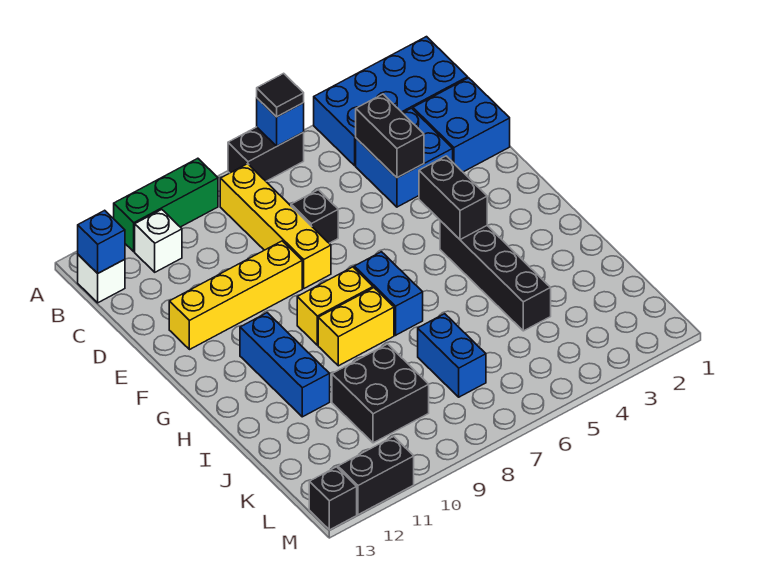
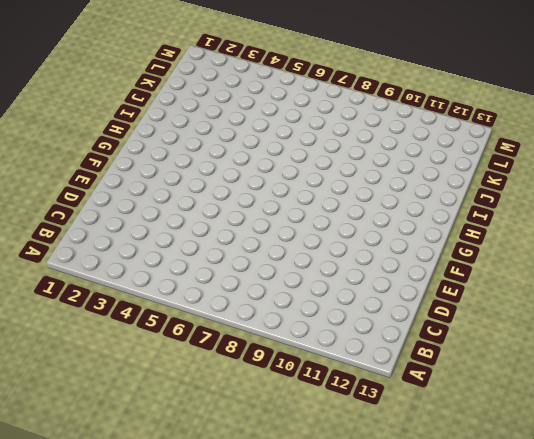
none -> blue brick A1:B4 level 1
none -> black brick A6:A7 level 1
none -> green brick A9:A11 level 1

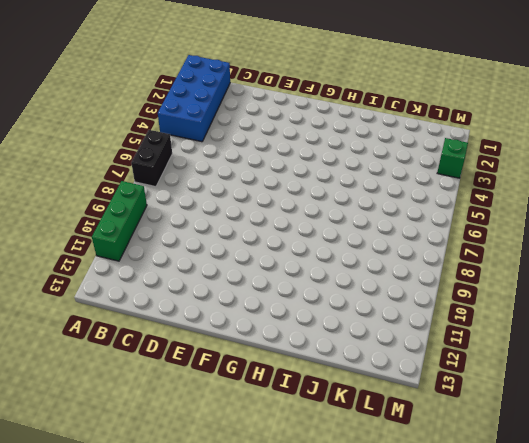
green brick M3 level 1 -> none
none -> yellow brick B8:E8 level 1
none -> white brick B11 level 1
none -> white brick B13 level 1

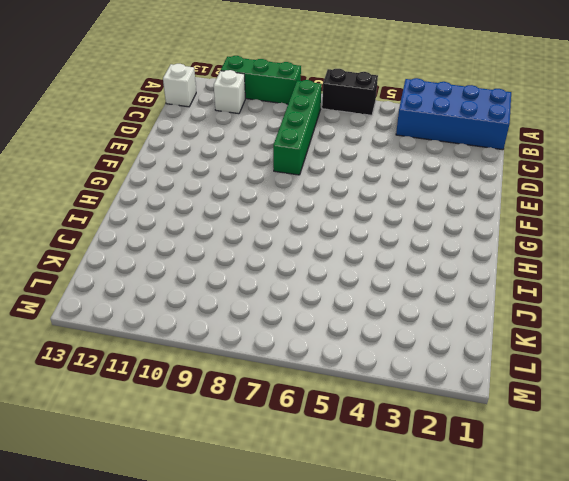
green brick B8:E8 level 1 -> yellow brick B8:E8 level 1
none -> blue brick C1:D2 level 1
none -> blue brick C3:D4 level 1
none -> black brick D7 level 1

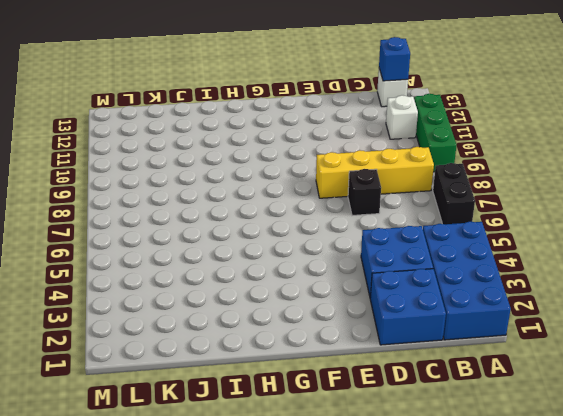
none -> yellow brick E9:E12 level 1
none -> black brick G4:J4 level 1
none -> blue brick G7:H7 level 1

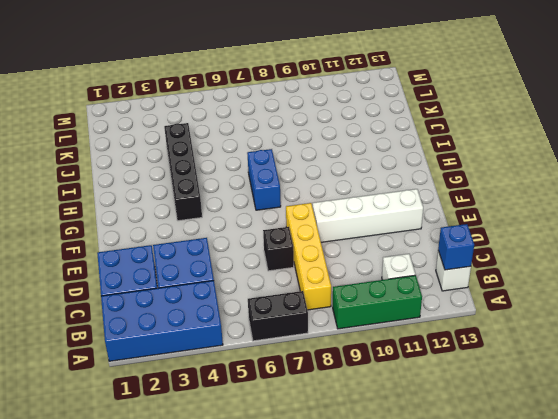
white brick E9:E12 level 1 -> yellow brick E9:E12 level 1
none -> yellow brick G8:G9 level 1
none -> blue brick G11:I11 level 1
none -> yellow brick H8:H9 level 1

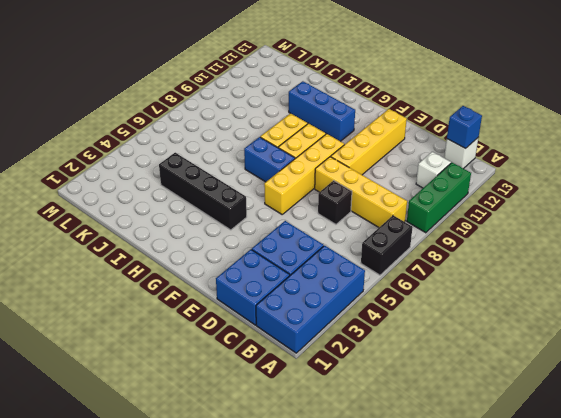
yellow brick F6:F9 level 1 -> none
none -> blue brick J7:K7 level 1
none -> black brick J9:K10 level 1
none -> black brick M11:M12 level 1

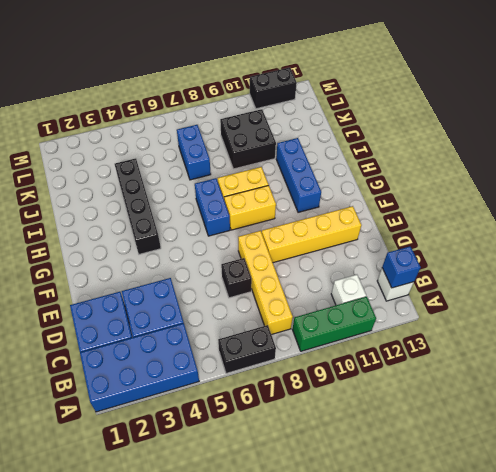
none -> black brick M13 level 1
none -> blue brick A6 level 2
none -> black brick C4:D4 level 2

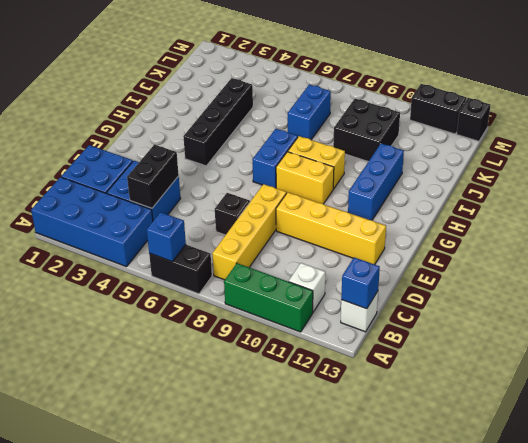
none -> black brick F4:G4 level 2
none -> black tile A6 level 3

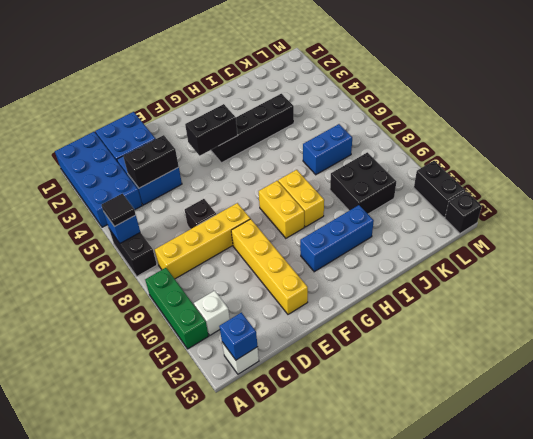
none -> blue brick G7:H7 level 1

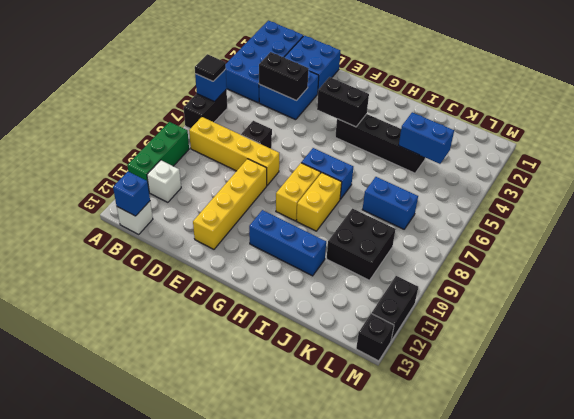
blue brick J4:K4 level 2 -> none

